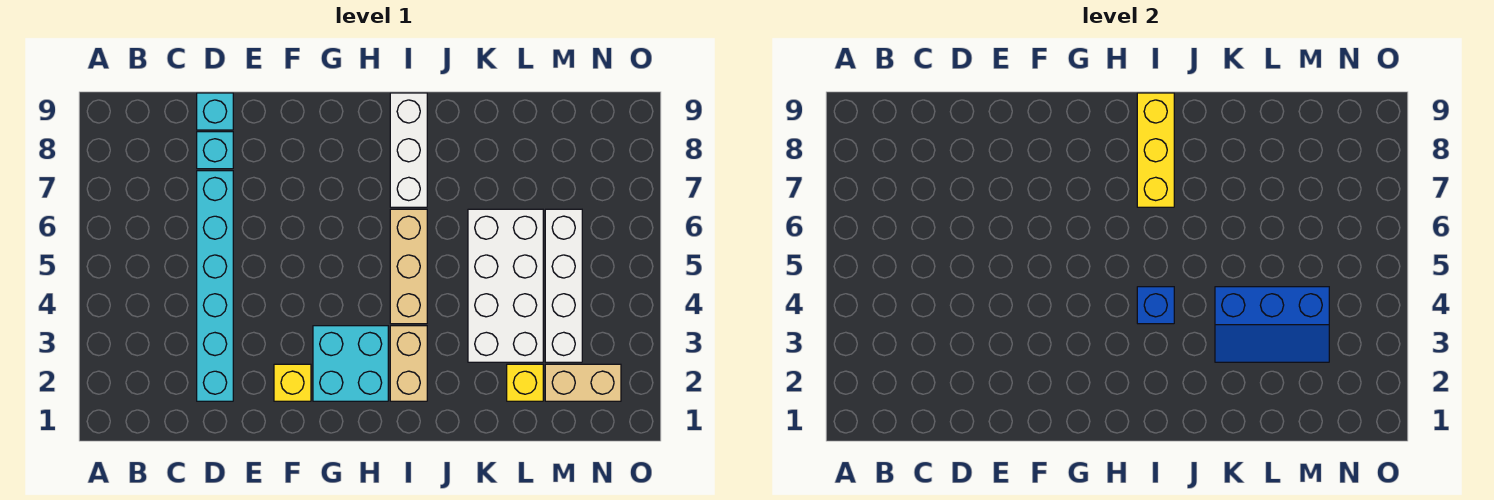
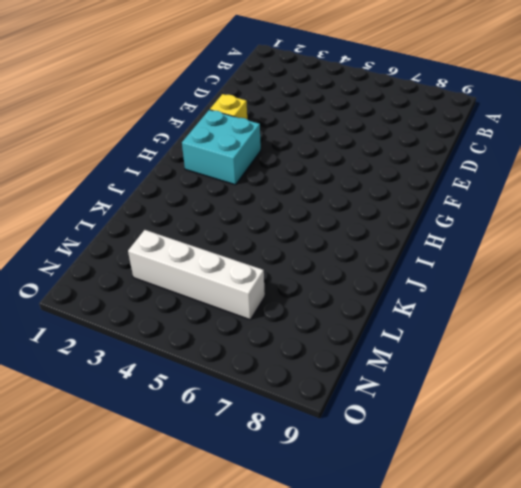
none -> cyan brick D2:D7 level 1
none -> cyan brick D8 level 1
none -> cyan brick D9 level 1

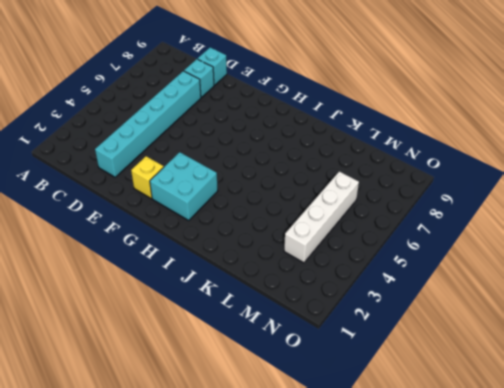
none -> tan brick I2:I3 level 1
none -> tan brick I4:I6 level 1
none -> white brick I7:I9 level 1

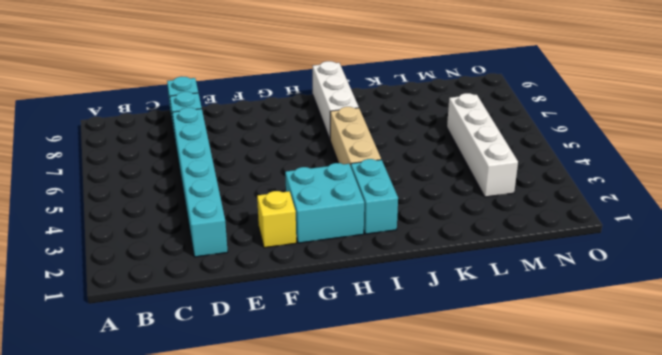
cyan brick I2:I3 level 1 -> tan brick I2:I3 level 1
none -> white brick K3:L6 level 1
none -> yellow brick L2 level 1
none -> tan brick M2:N2 level 1

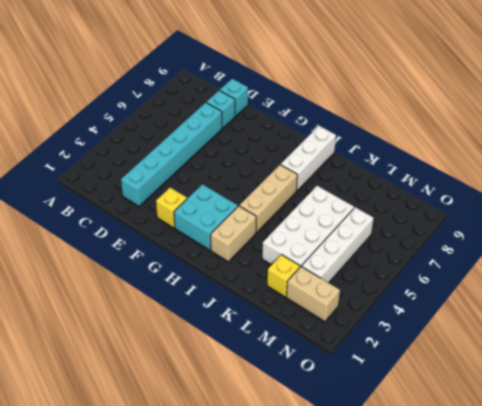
none -> blue brick I4 level 2
none -> yellow brick I7:I9 level 2
none -> blue slope K3:M4 level 2 top 4

